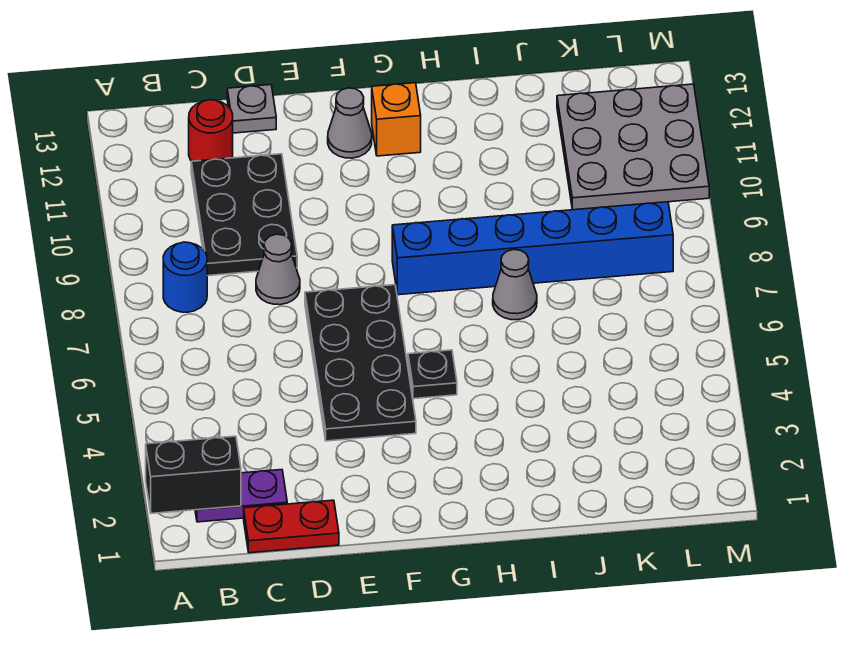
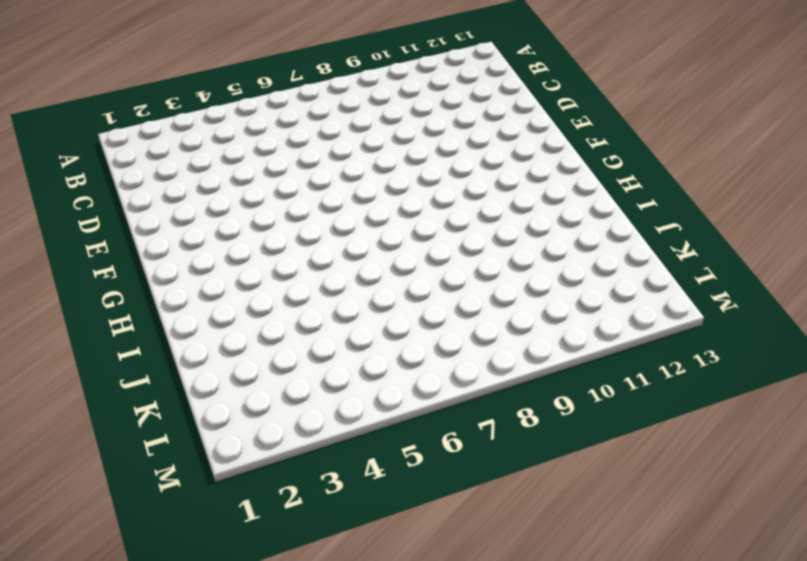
none -> purple plate B2:C2 level 1
none -> blue round brick B8 level 1
none -> red plate C1:D1 level 1

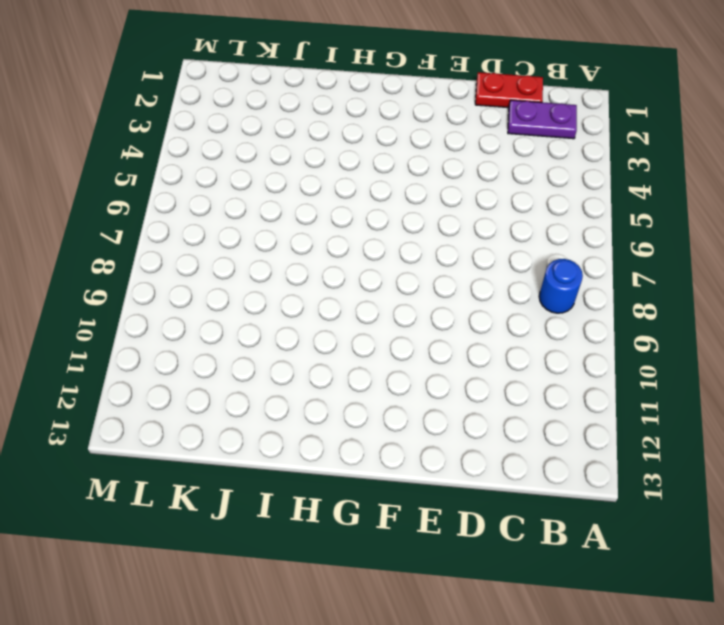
none -> black plate C9:D11 level 1
none -> red round brick C12 level 1
none -> grey cone D8 level 1

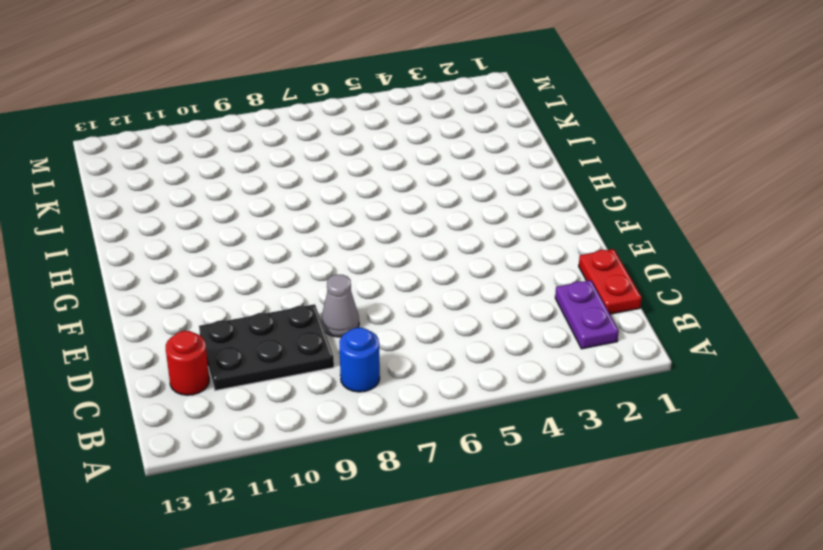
none -> grey plate D13 level 1
none -> black plate E4:F7 level 1
none -> grey cone F12 level 1

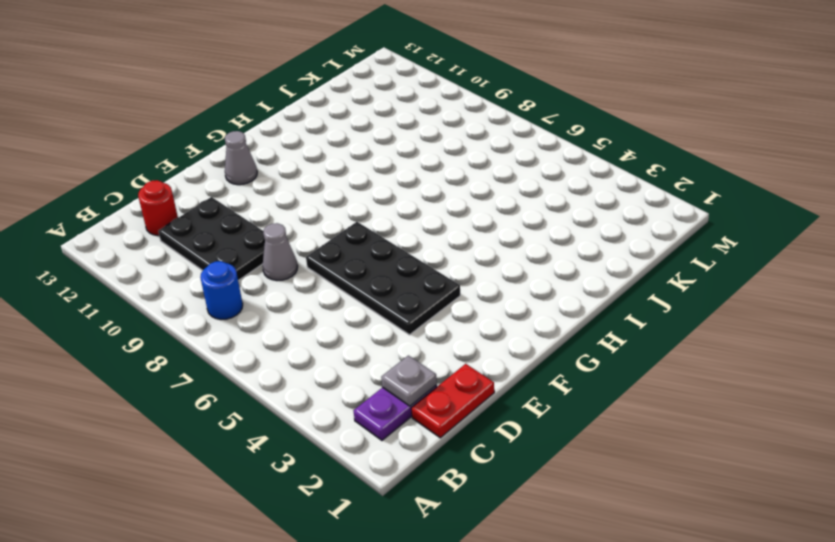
grey plate C2 level 2 -> grey plate D13 level 1
none -> black plate G5 level 1
none -> blue brick G8:L8 level 1
none -> orange brick G12 level 1

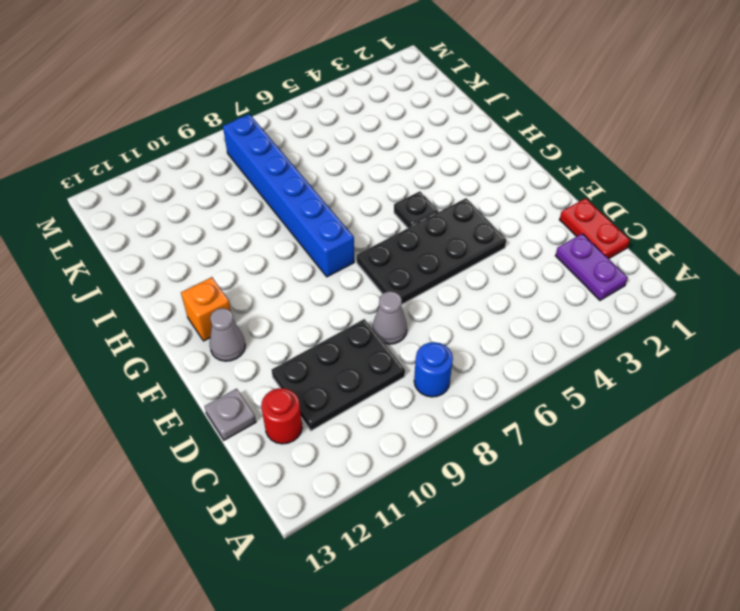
none -> grey cone I7 level 1
none -> grey plate K10:M12 level 1
none -> black brick A2:B2 level 2

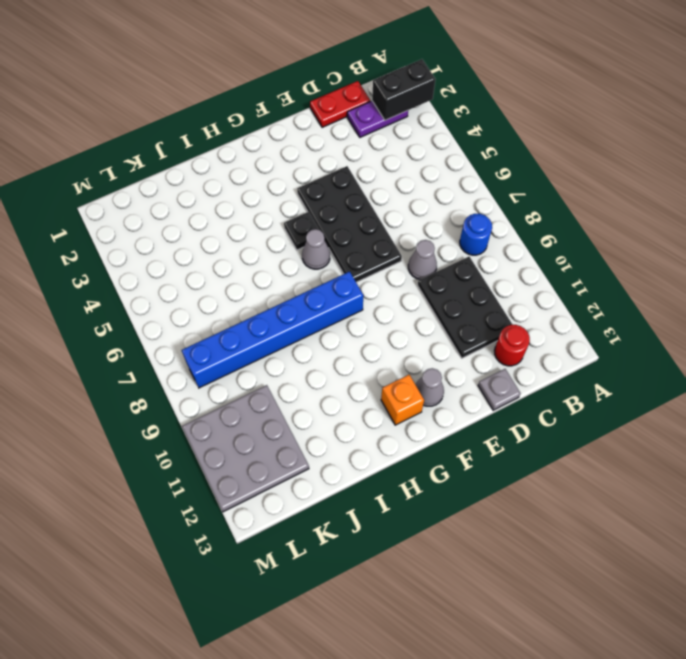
grey cone G6 level 1 -> grey cone I7 level 1

